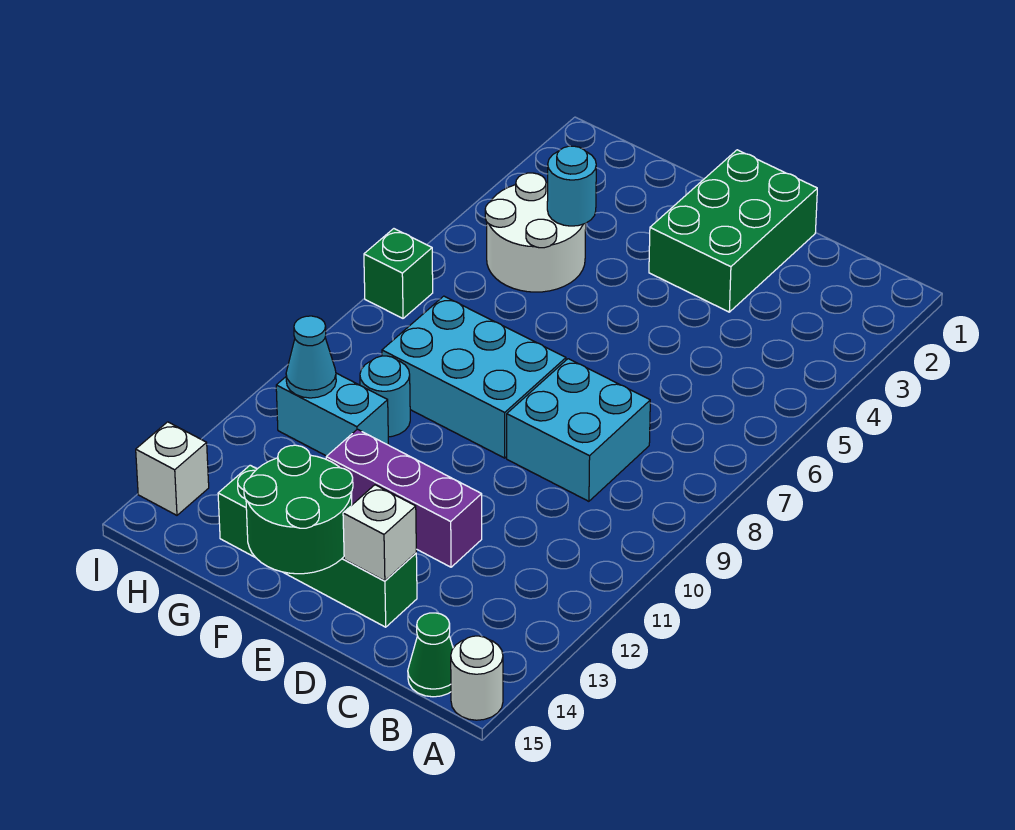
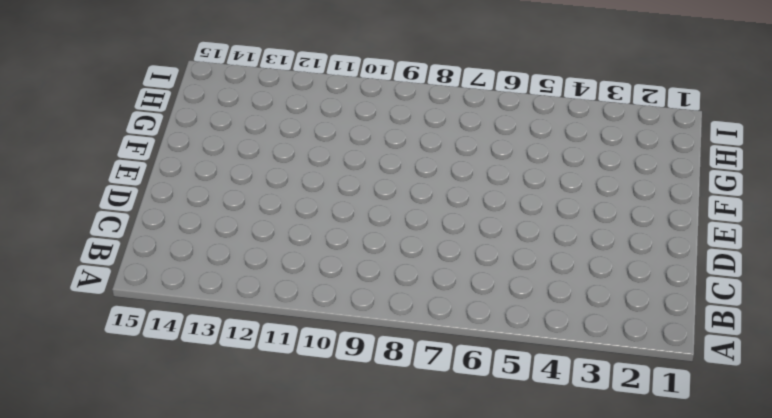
none -> white round brick A15 level 1
none -> green cone B15 level 1
none -> cyan brick C8:D9 level 1

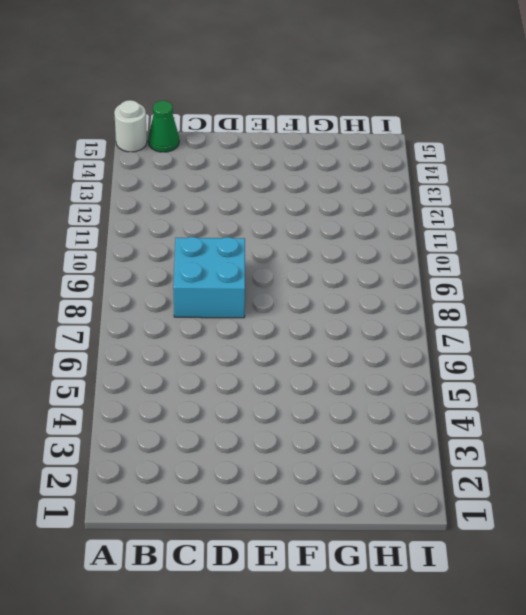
none -> green brick D1:E3 level 1
none -> purple brick D12:F12 level 1
none -> green brick D14:G14 level 1

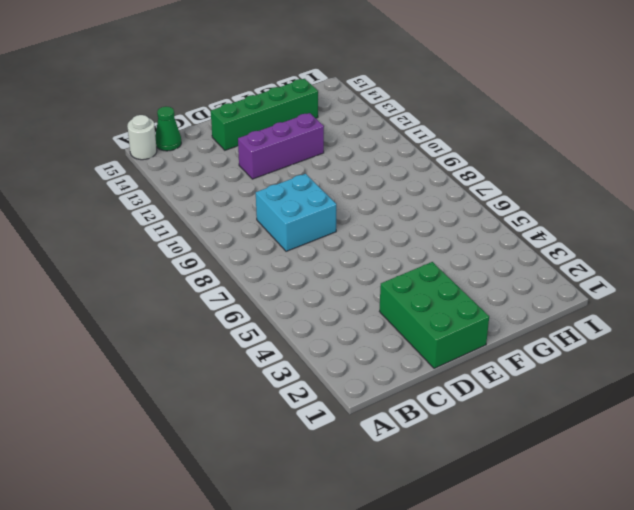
none -> cyan brick E8:G9 level 1
none -> white round brick G4:H5 level 1
none -> cyan round brick G10 level 1

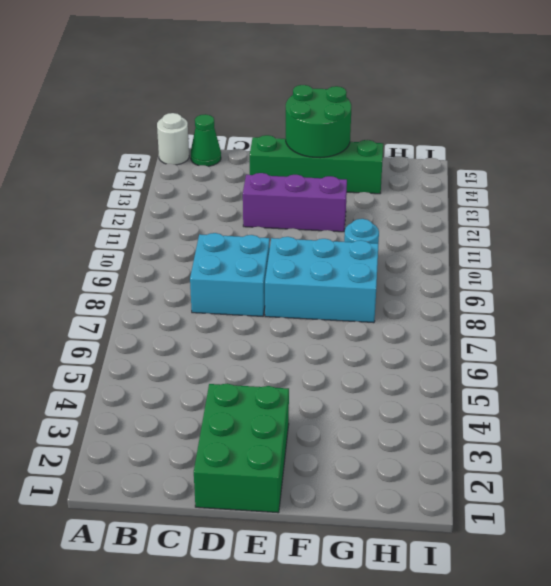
none -> white round brick G4:H5 level 1
none -> cyan brick G11:H11 level 1
none -> green brick I7 level 1

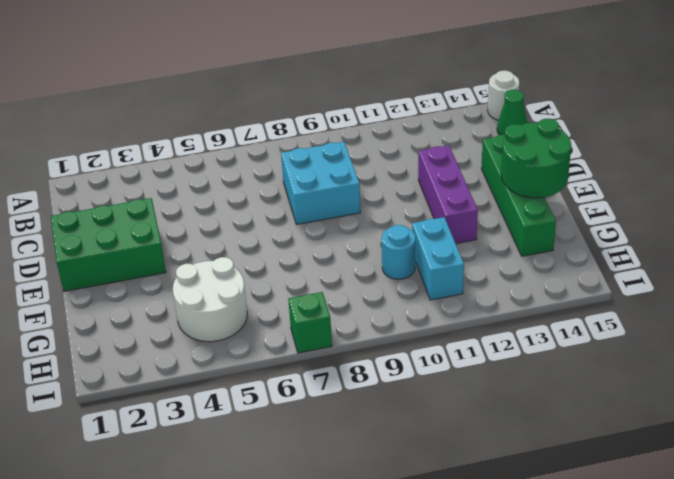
none -> cyan brick E8:G9 level 1
none -> white brick I14 level 1
none -> white brick D14 level 2

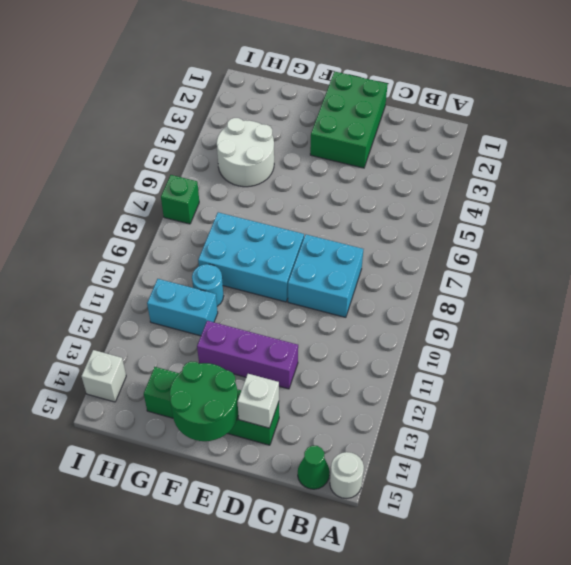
none -> cyan round brick G4 level 2
none -> cyan cone H11 level 2

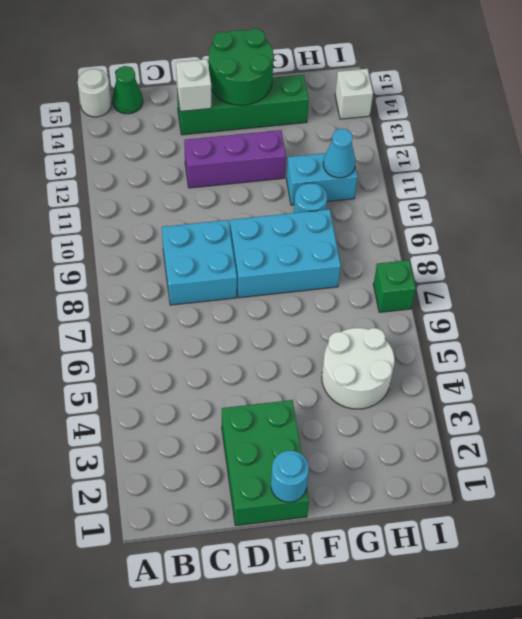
cyan round brick E1 level 2 -> cyan round brick G4 level 2

